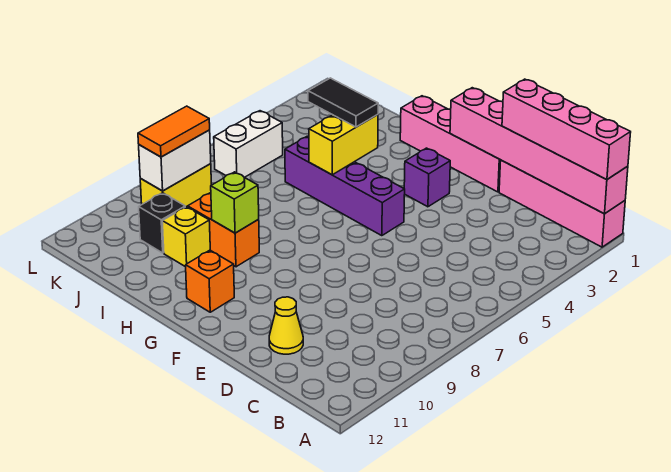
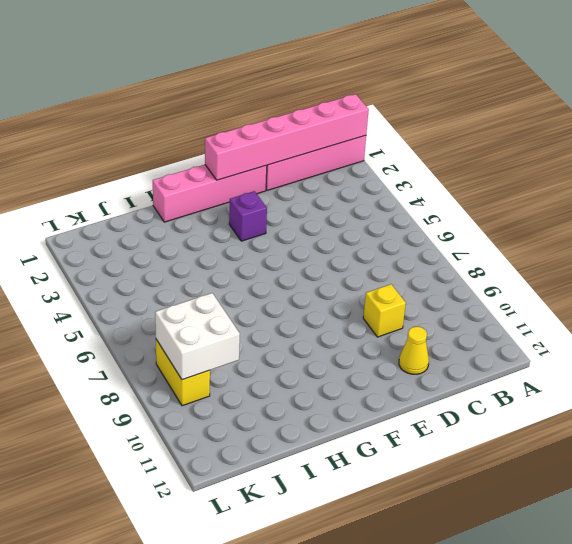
yellow brick D9 level 1 -> yellow brick I10 level 1
white brick J8:K9 level 2 -> white brick K8:K9 level 2
none -> purple brick F5:I5 level 1
none -> orange brick G11 level 1
none -> orange brick H9:I9 level 1

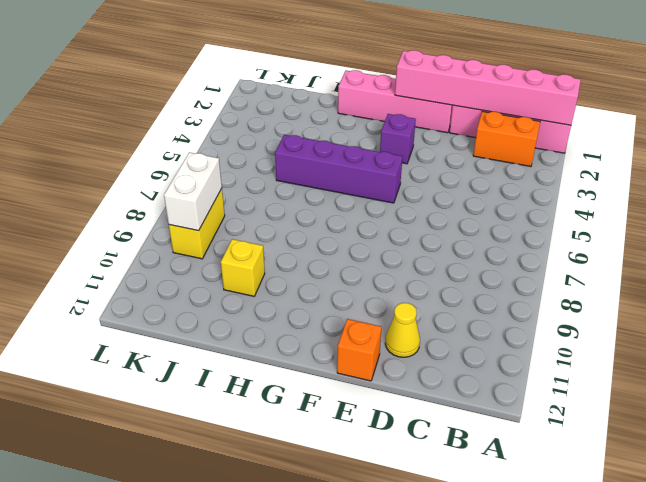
orange brick B2:C2 level 1 -> orange brick H9:I9 level 1
orange brick E12 level 1 -> orange brick G11 level 1
none -> black brick J10 level 1
none -> white brick K5:K6 level 1
none -> yellow brick H4:H5 level 2

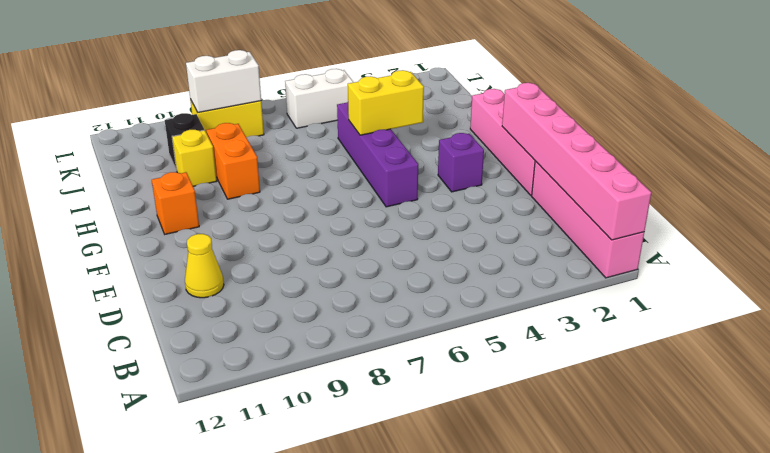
none -> lime brick H9 level 2
none -> pink brick A1:D1 level 3
none -> black tile H4:I4 level 3

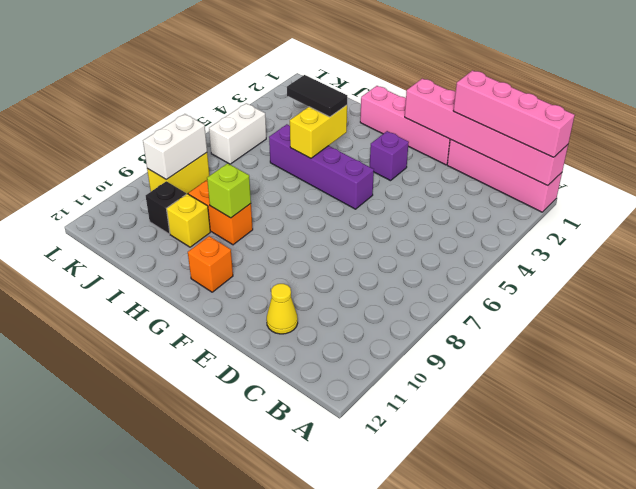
none -> orange tile K8:K9 level 3

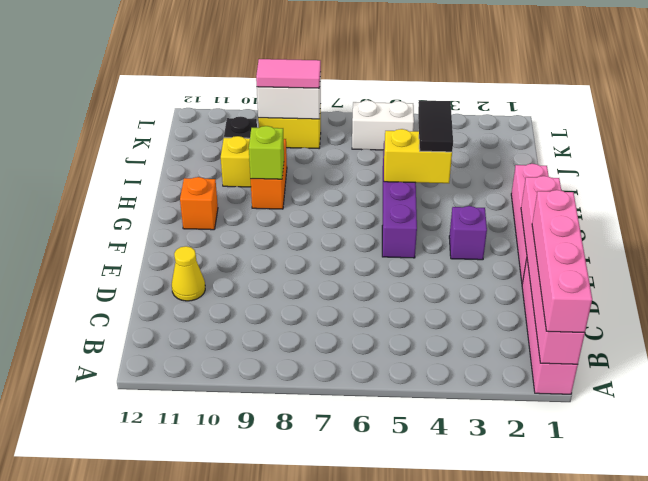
pink tile K8:K9 level 3 -> orange tile K8:K9 level 3

